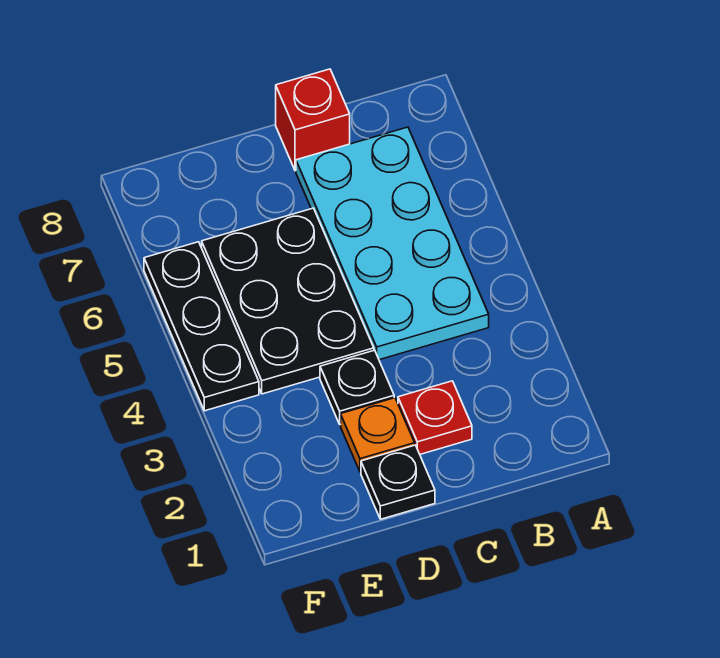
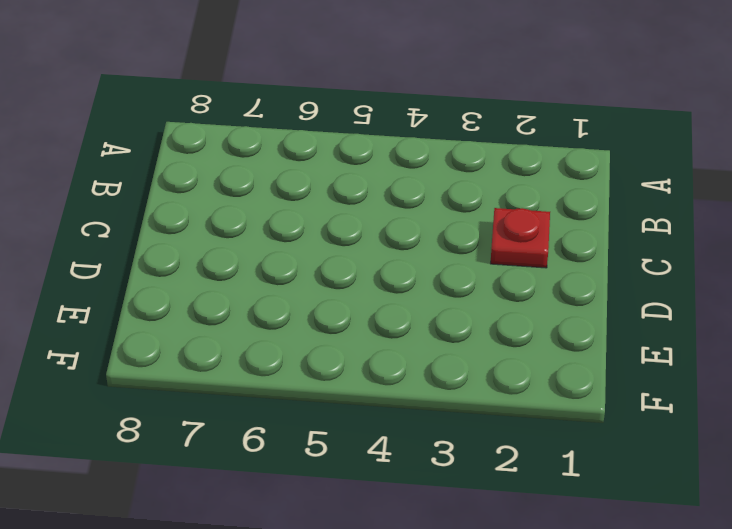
none -> cyan plate B4:C7 level 1
none -> red brick C8 level 1

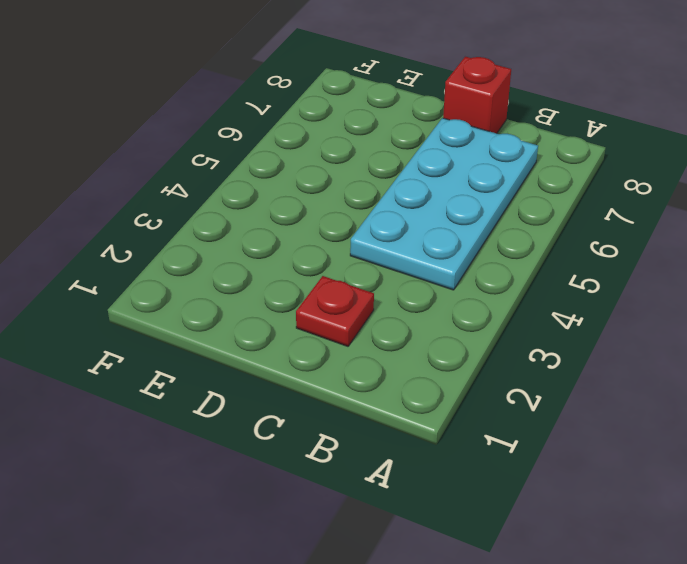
none -> black plate D1 level 1
none -> orange plate D2 level 1

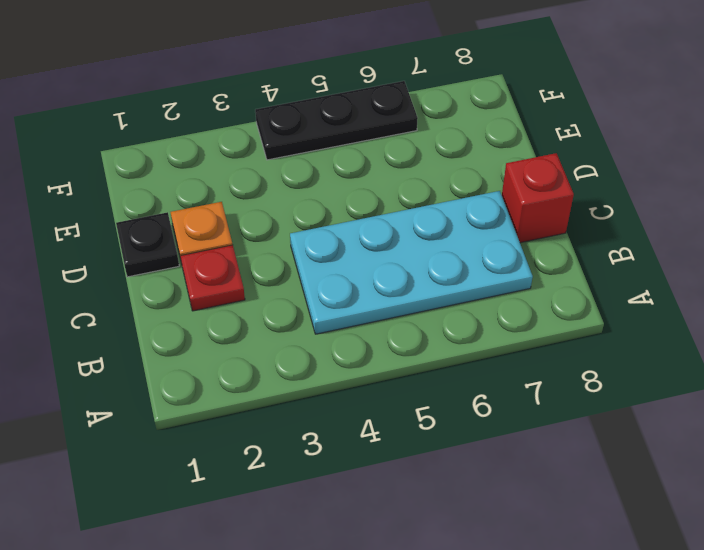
none -> black plate D3 level 1
none -> black plate D4:E6 level 1

